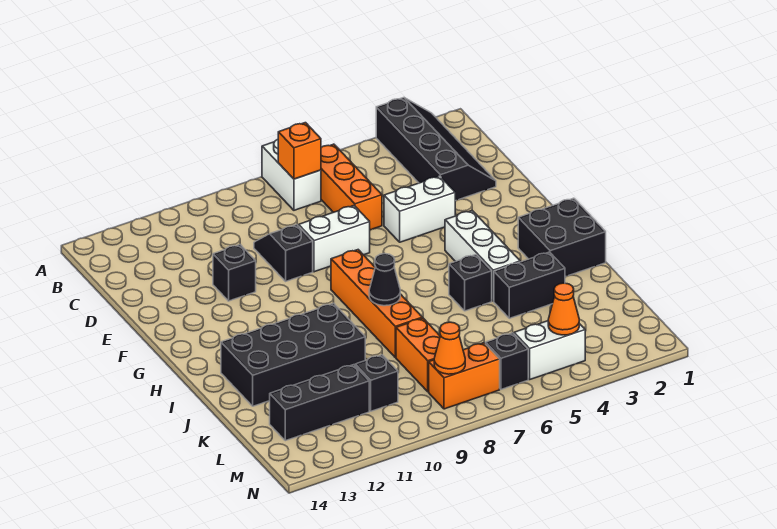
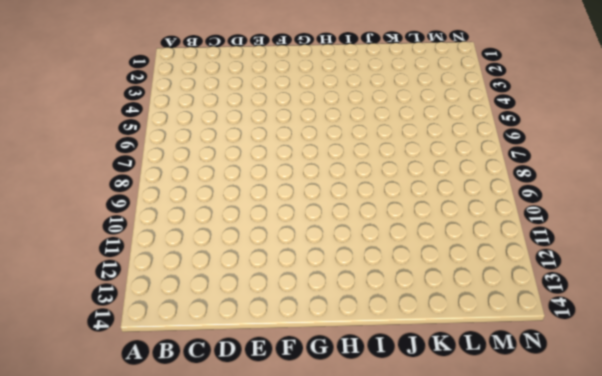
none -> black slope A2:D3 level 1 top 3
none -> white brick A7:B7 level 1
none -> orange brick B6:D6 level 1

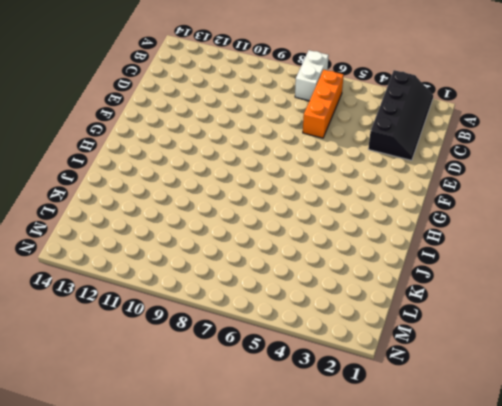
none -> black slope D9:E9 level 1 top E
none -> white brick E4:E5 level 1
none -> white brick E7:E8 level 1

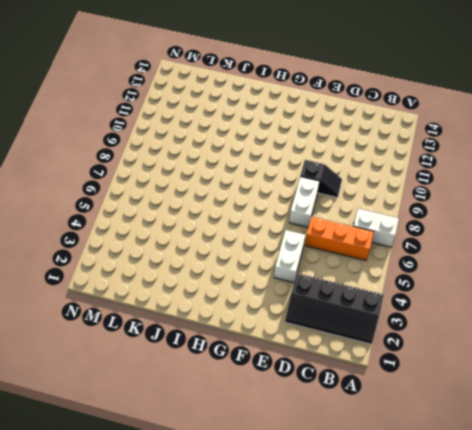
none -> black brick E11 level 1
none -> white brick G4:I4 level 1
none -> orange brick G8:J8 level 1

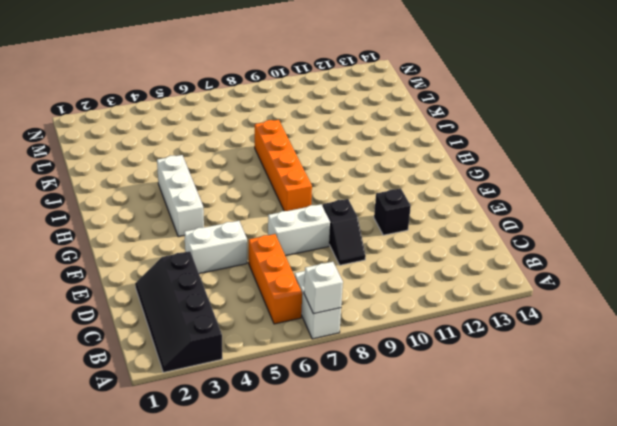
white brick A7 level 2 -> none
none -> black brick H1:I2 level 1
none -> black brick I5 level 1
none -> black brick I10:J13 level 1

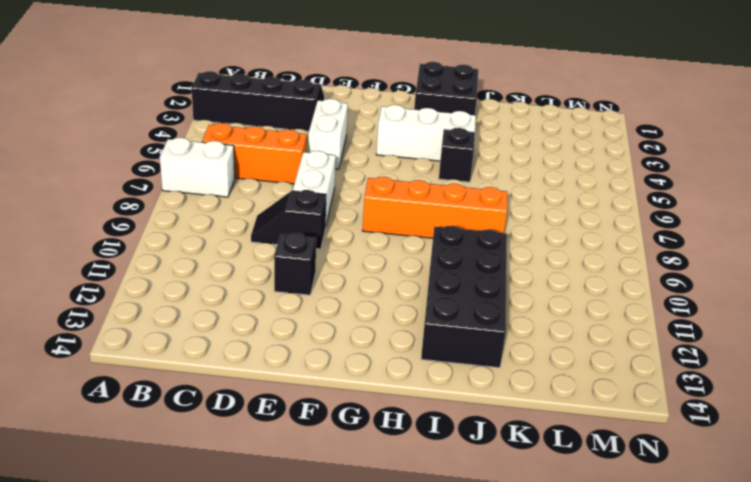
none -> black brick J3:J4 level 1
none -> orange brick K8:L8 level 1
none -> black brick L10 level 1

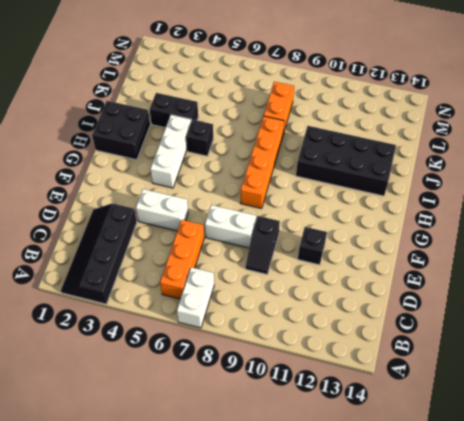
none -> black brick L10 level 1
none -> black brick L11:L13 level 1
none -> white brick M4:M5 level 1

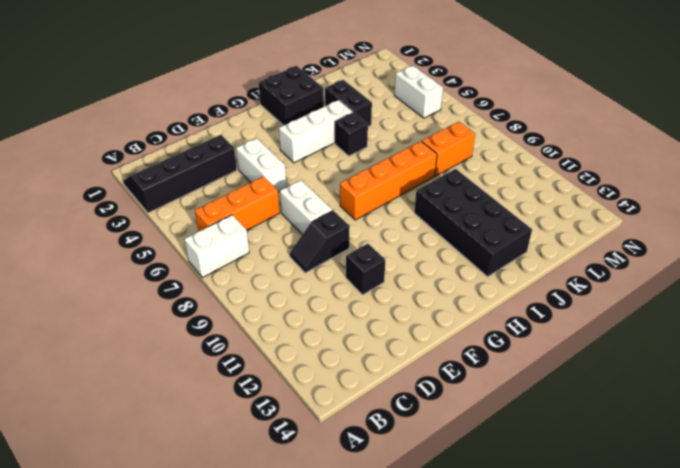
none -> black brick L10 level 1
none -> black brick L11:L13 level 1
none -> black brick M6 level 1

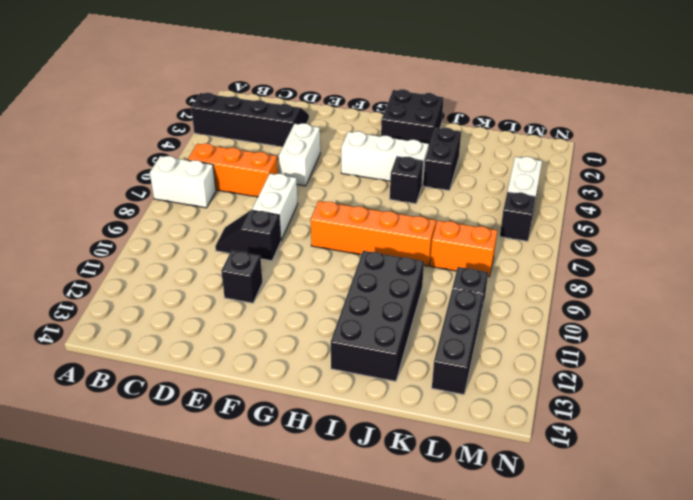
none -> orange brick M7:M8 level 1
none -> orange brick B7 level 2
none -> black cone I8 level 2

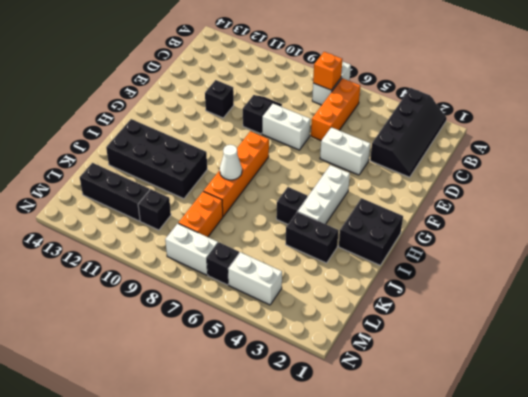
white cone I8 level 2 -> black cone I8 level 2
white brick M7:M8 level 1 -> orange brick M7:M8 level 1
none -> orange cone M4 level 2
none -> orange cone M8 level 2

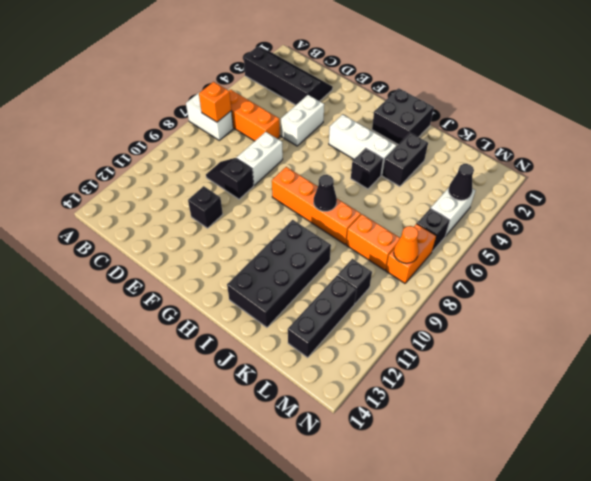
black cone M4 level 2 -> orange cone M4 level 2

